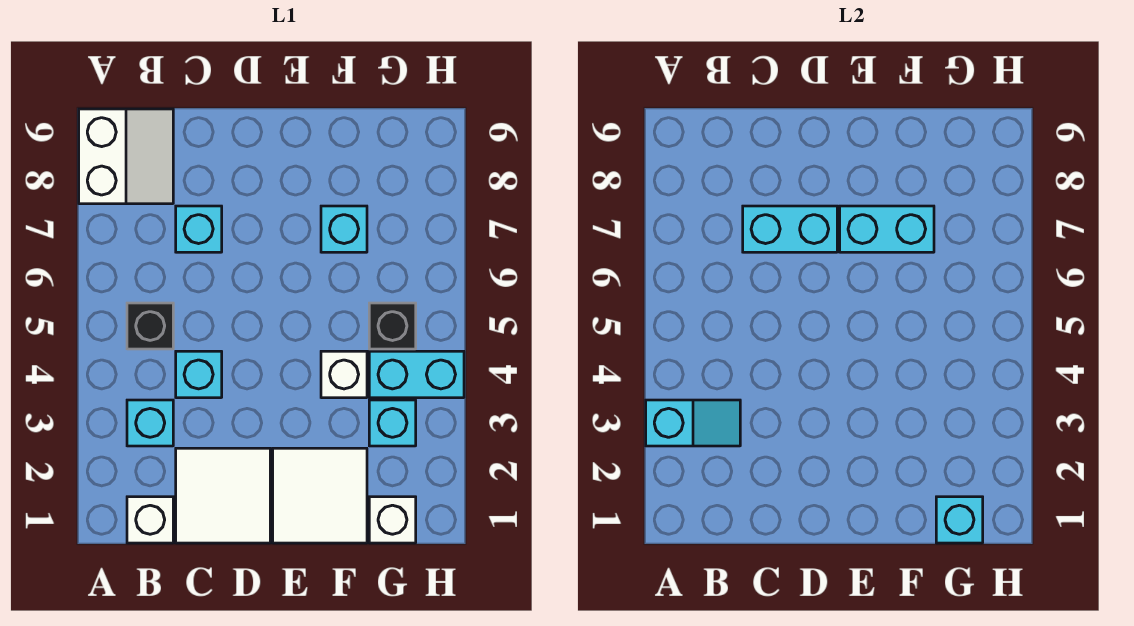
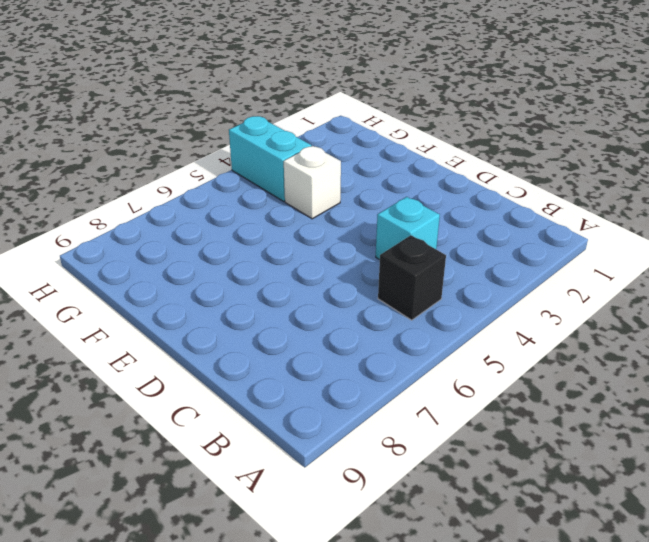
none -> white slope A8:B9 level 1 top A
none -> white brick B1 level 1
none -> cyan brick B3 level 1

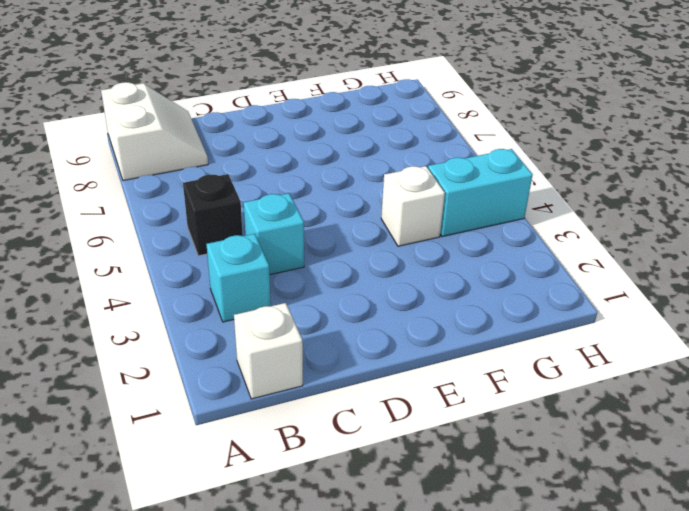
none -> white tile C1:D2 level 1
none -> cyan brick C7 level 1
none -> white tile E1:F2 level 1

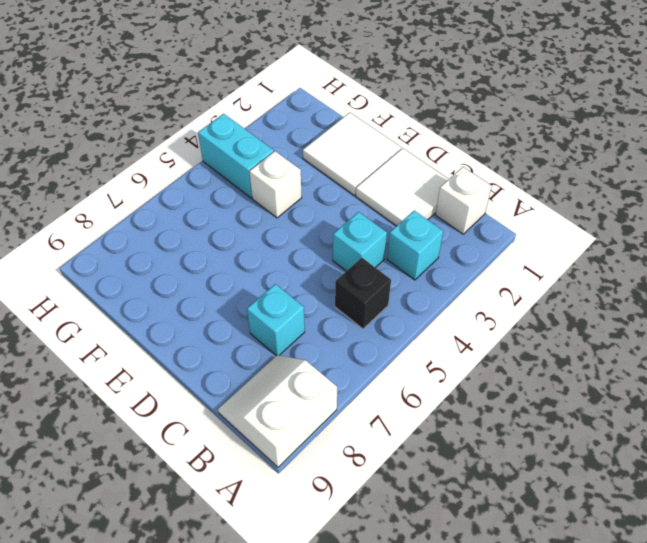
none -> cyan brick F7 level 1
none -> white brick G1 level 1
none -> cyan brick G3 level 1

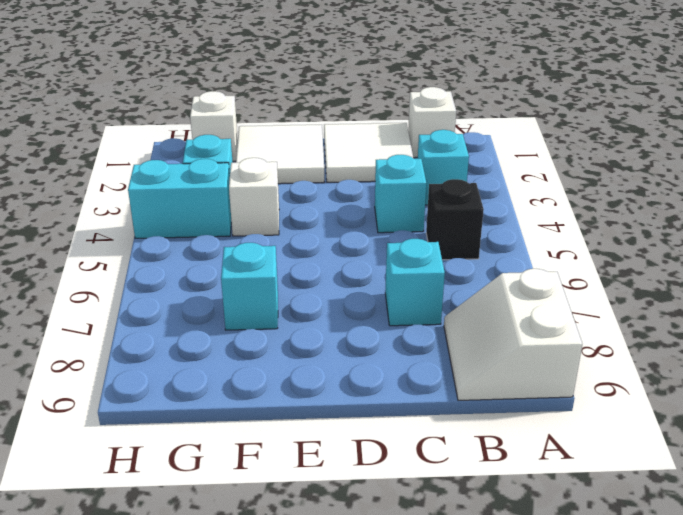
none -> black brick G5 level 1
none -> cyan slope A3:B3 level 2 top A
none -> cyan brick C7:D7 level 2

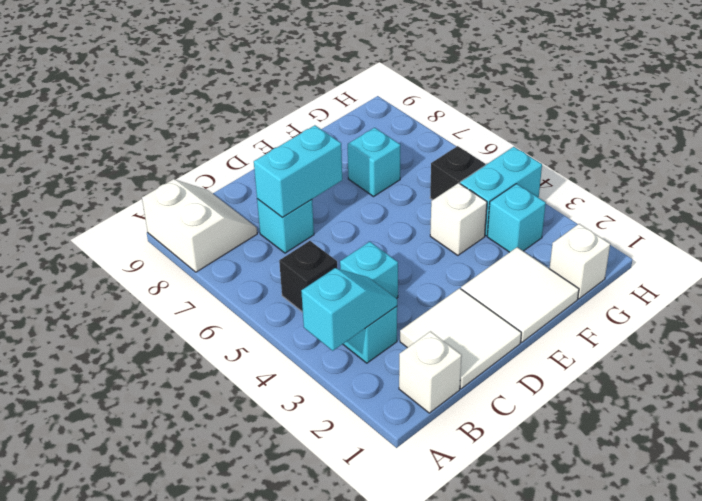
none -> cyan brick E7:F7 level 2
none -> cyan brick G1 level 2

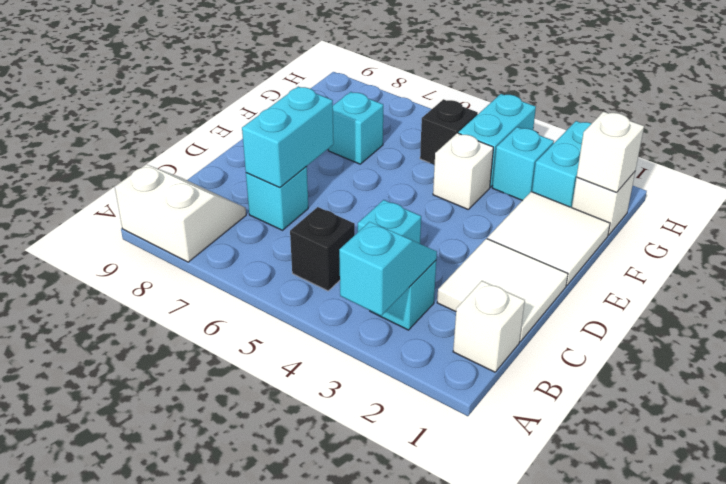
white brick G1 level 2 -> cyan brick G1 level 2
cyan brick G2:H2 level 1 -> cyan brick E7:F7 level 2

